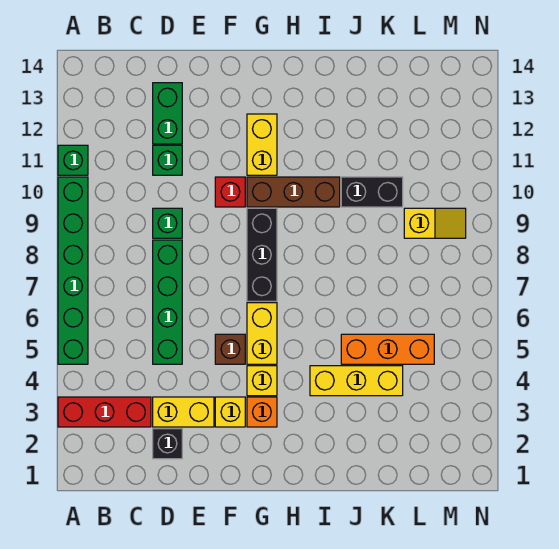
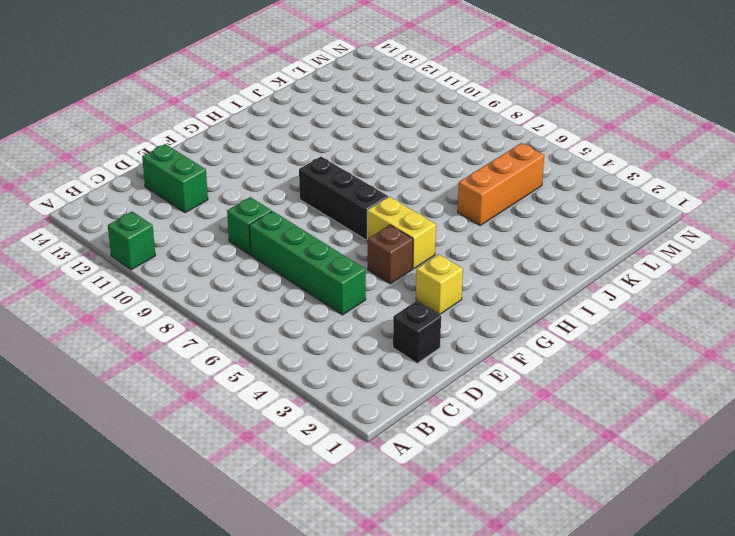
none -> red brick A3:C3 level 1
none -> green brick A5:A10 level 1
none -> yellow brick D3:E3 level 1

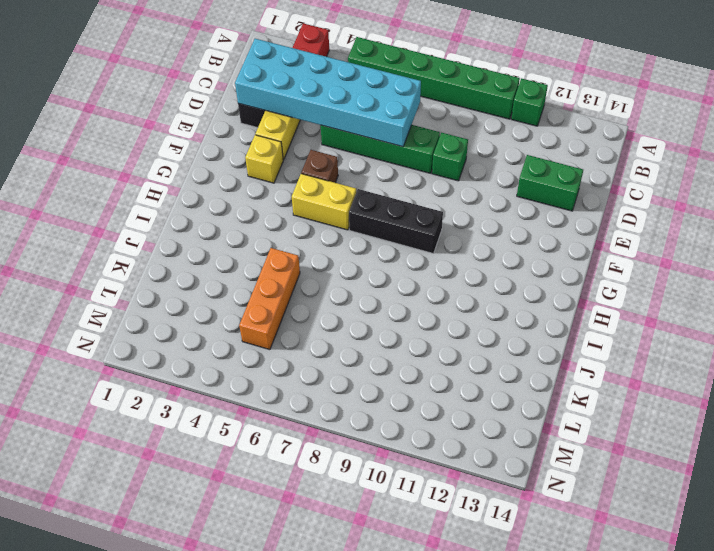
cyan brick C2:D7 level 2 -> none
none -> green brick D11 level 1
none -> red brick F10 level 1
none -> orange brick G3 level 1

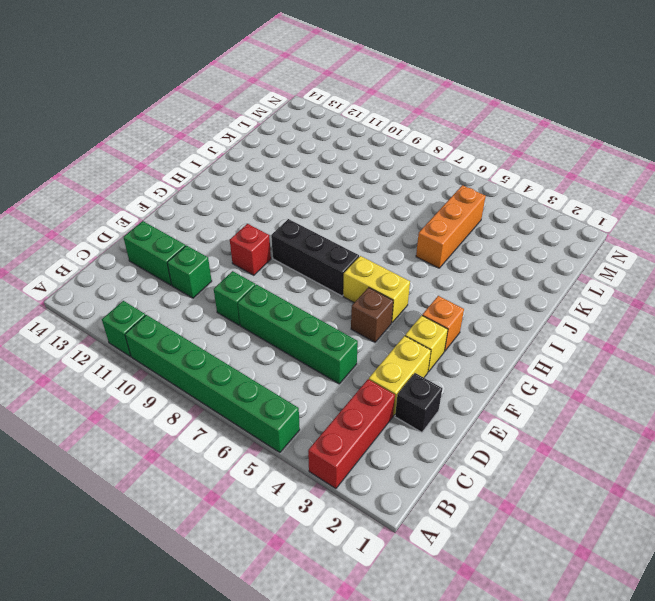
none -> yellow brick G4 level 1
none -> brown brick G10:I10 level 1
none -> yellow brick G11:G12 level 1

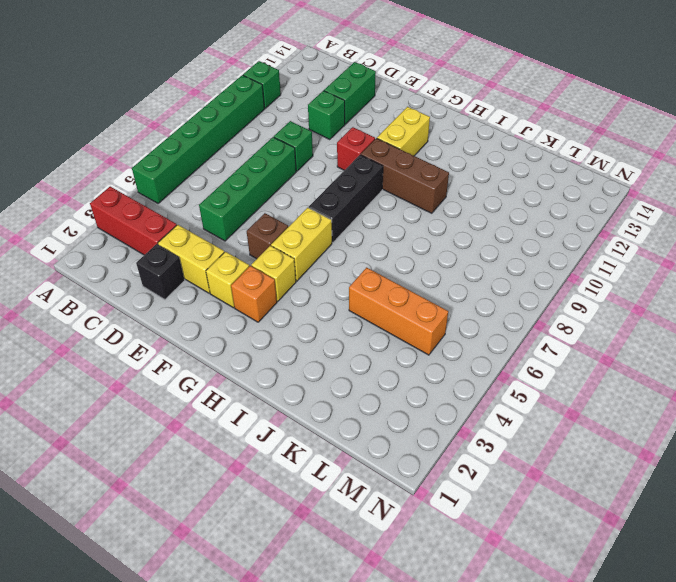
none -> yellow brick I4:K4 level 1
none -> black brick J10:K10 level 1
none -> yellow slope L9:M9 level 1 top L

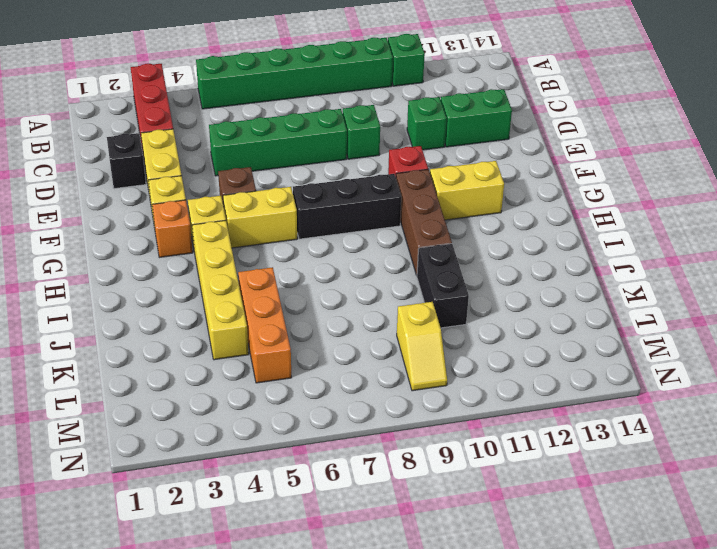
yellow brick H4:K4 level 1 -> yellow brick I4:K4 level 1

